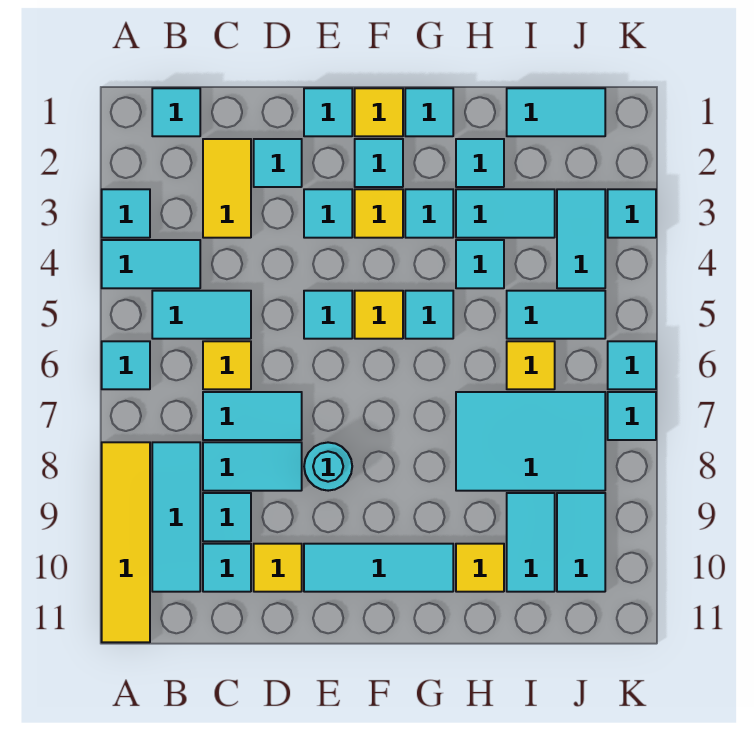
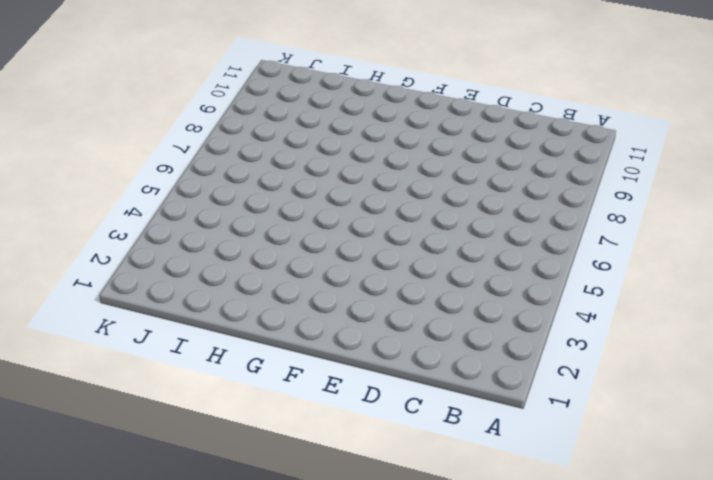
none -> cyan tile A3 level 1
none -> cyan tile A4:B4 level 1
none -> cyan tile A6 level 1
none -> yellow tile A8:A11 level 1

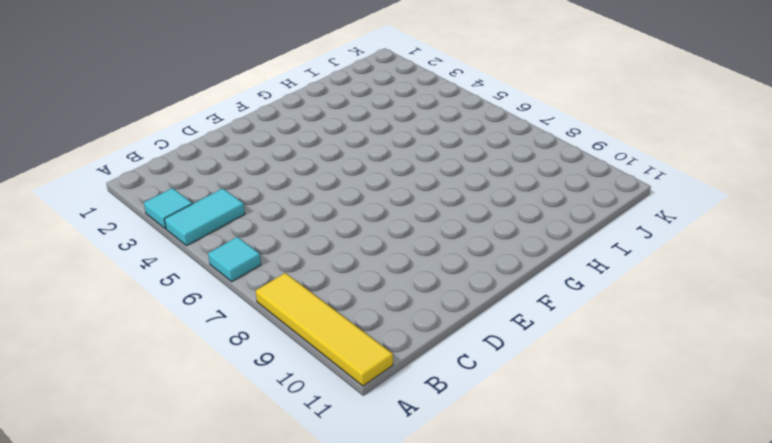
none -> cyan tile B1 level 1
none -> cyan tile B5:C5 level 1
none -> cyan tile B8:B10 level 1
none -> yellow tile C2:C3 level 1

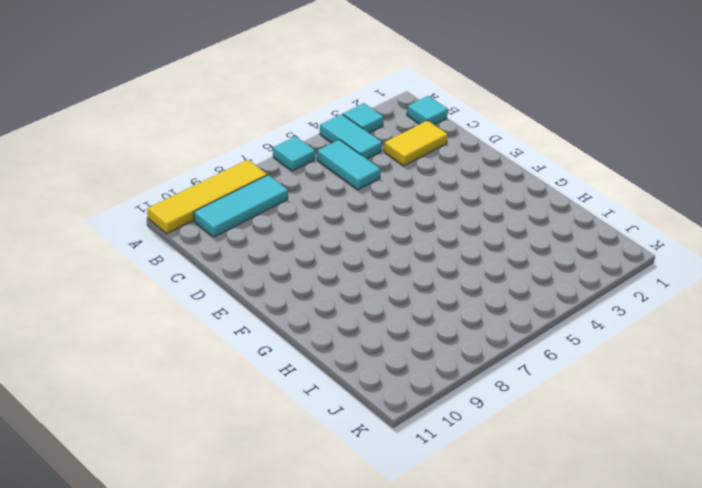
none -> yellow tile C6 level 1
none -> cyan tile C7:D7 level 1
none -> cyan tile C8:D8 level 1
none -> cyan tile C9 level 1

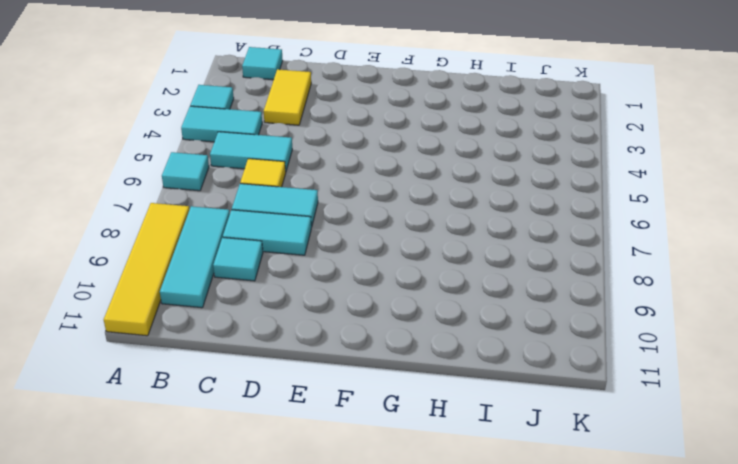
none -> cyan tile C10 level 1
none -> cyan tile D2 level 1
none -> yellow tile D10 level 1
none -> cyan tile E1 level 1

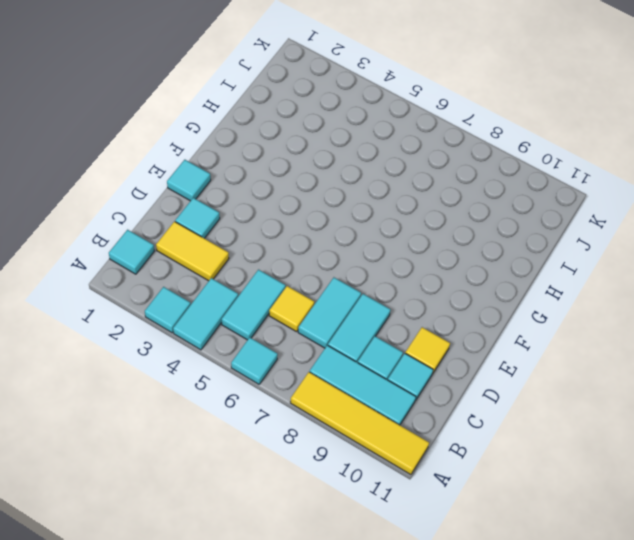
none -> cyan tile E3 level 1
none -> cyan tile E5 level 1
none -> cyan round brick E8 level 1
none -> cyan tile E10:G10 level 1

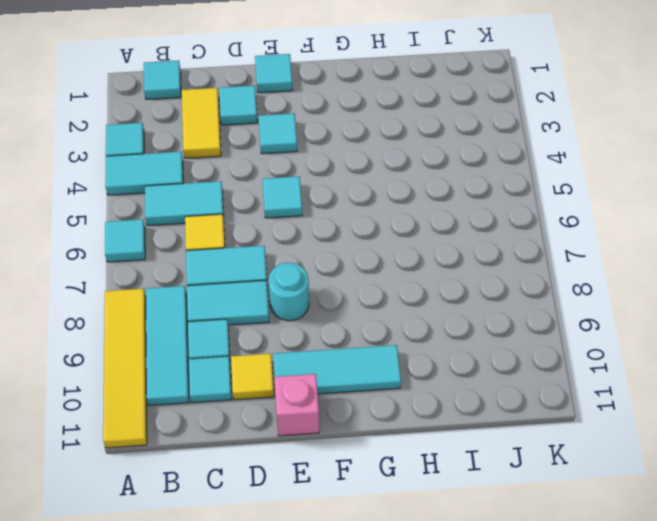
pink brick E11 level 1 -> none
none -> yellow tile F1 level 1
none -> cyan tile F2 level 1
none -> yellow tile F3 level 1
none -> yellow tile F5 level 1

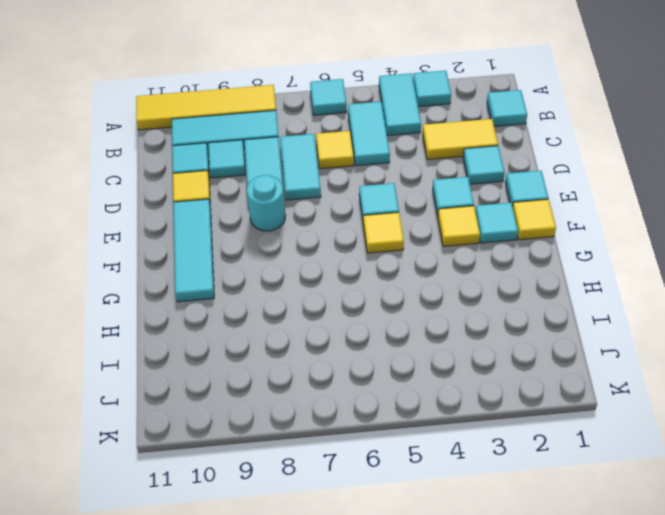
none -> cyan tile G1 level 1
none -> cyan tile G3 level 1
none -> cyan tile G5 level 1
none -> cyan tile H2 level 1

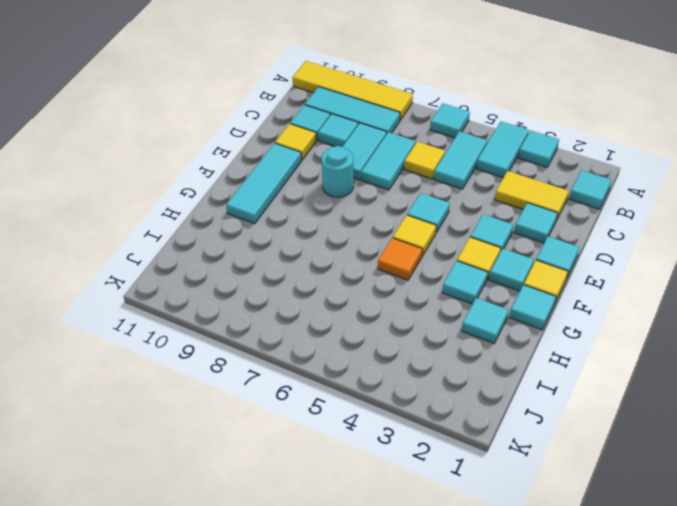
orange tile G5 level 1 -> cyan tile G5 level 1
none -> cyan tile H3:I3 level 1
none -> cyan tile H4 level 1
none -> cyan tile H7:J8 level 1
none -> yellow tile H10 level 1

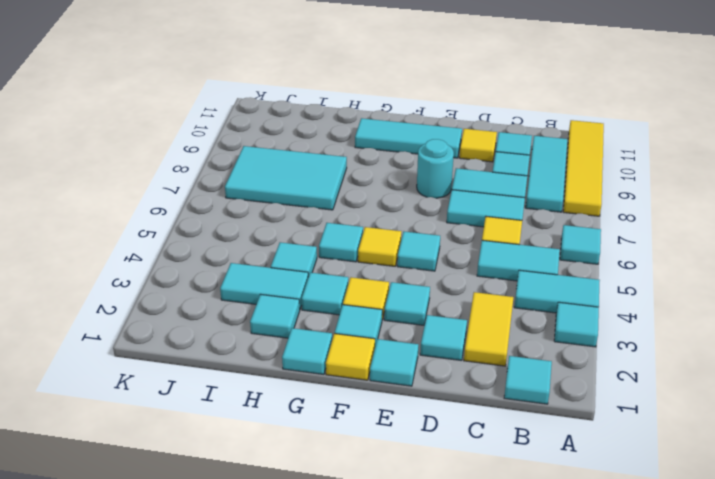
none -> yellow tile H10 level 1
none -> cyan tile I1:J1 level 1
none -> cyan tile I5:J5 level 1
none -> yellow tile I6 level 1

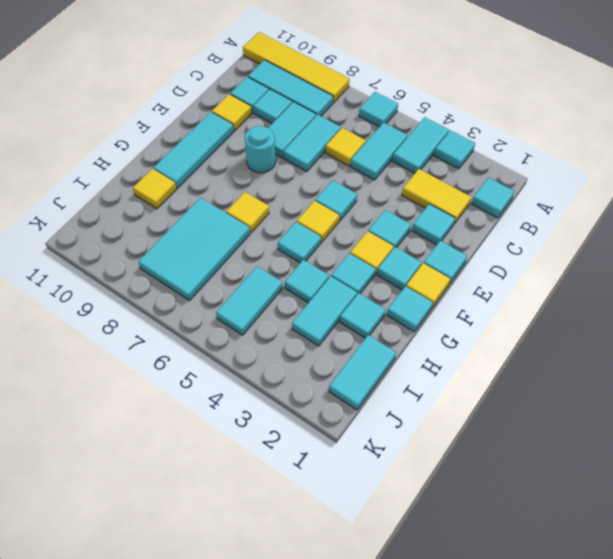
yellow tile G7 level 1 -> yellow tile I6 level 1
none -> cyan tile I9:I10 level 1
none -> cyan tile J3:J4 level 1
none -> cyan tile J9:J10 level 1
none -> cyan tile K3 level 1

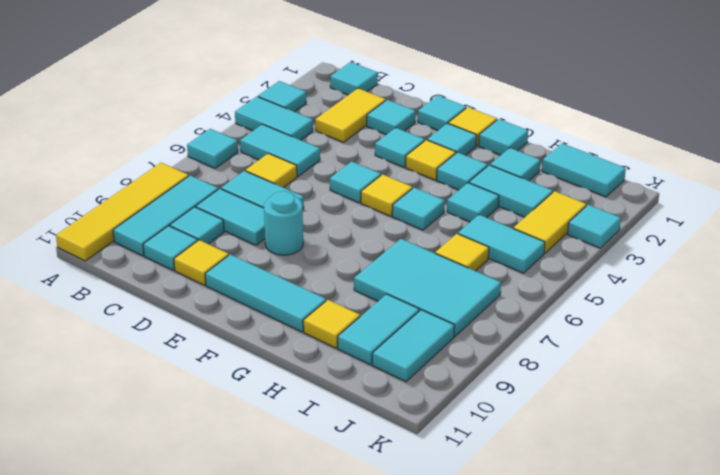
yellow tile J3:J4 level 1 -> cyan tile J3:J4 level 1
none -> cyan tile K6 level 1
none -> cyan tile K7 level 1

